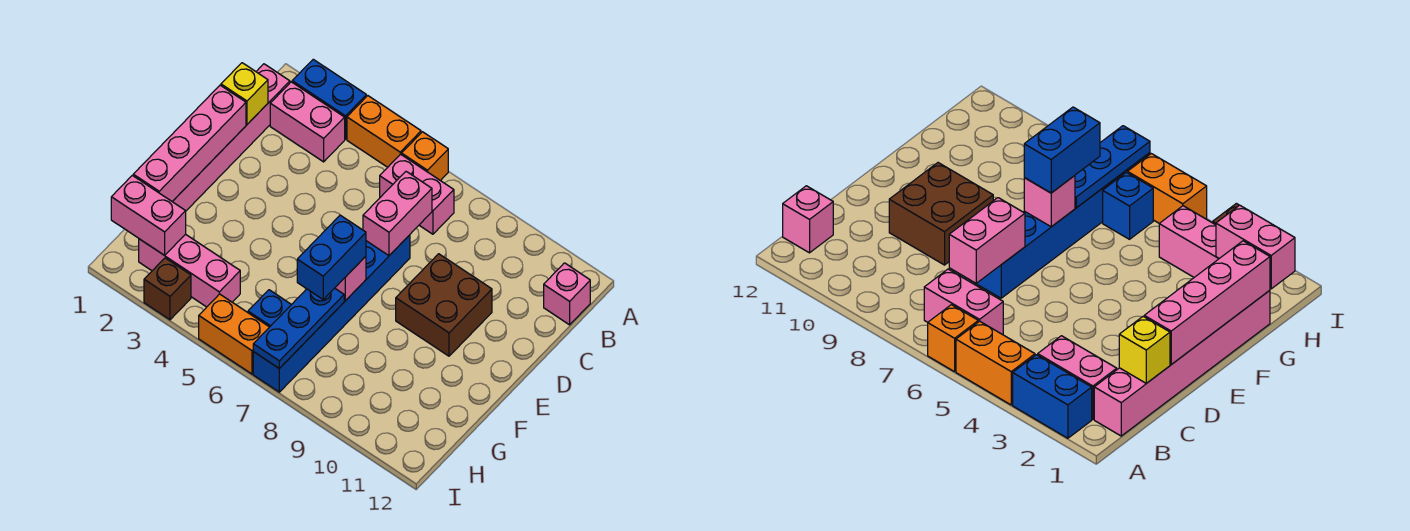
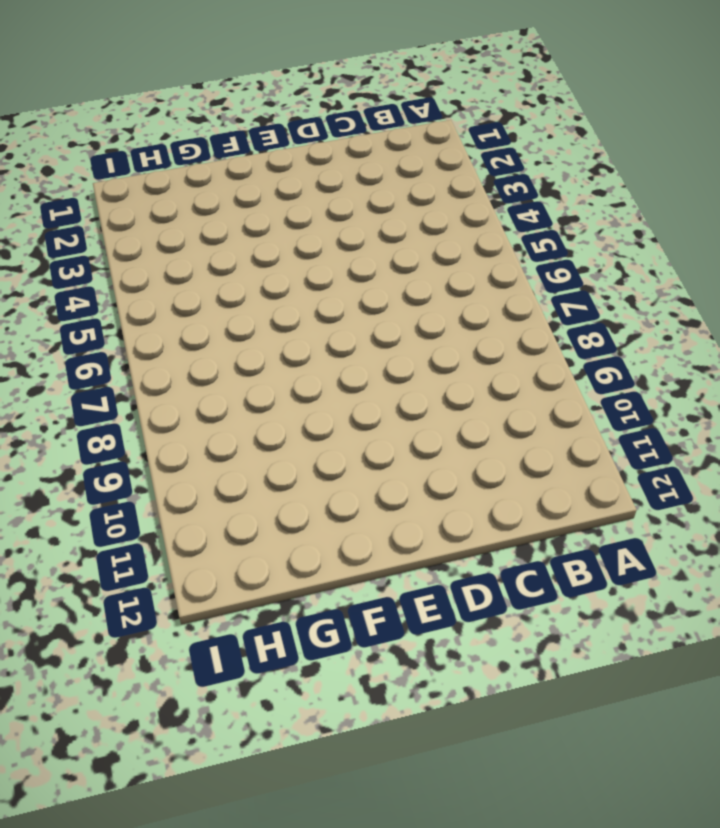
none -> blue brick A2:A3 level 1
none -> orange brick A4:A5 level 1
none -> orange brick A6 level 1

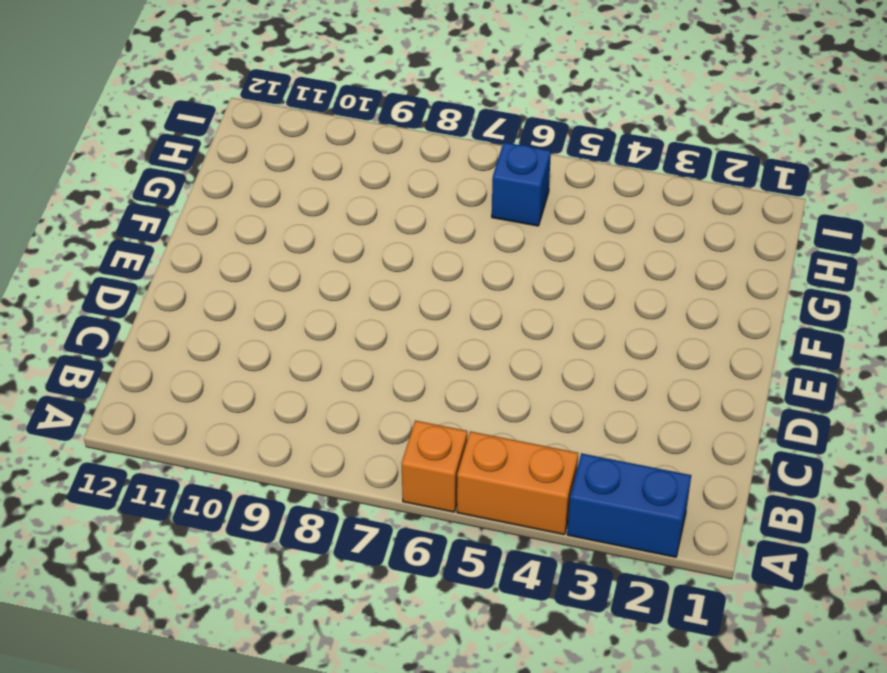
none -> pink brick B1:G1 level 1
none -> pink brick B2:B3 level 1
none -> pink brick B6:B7 level 1

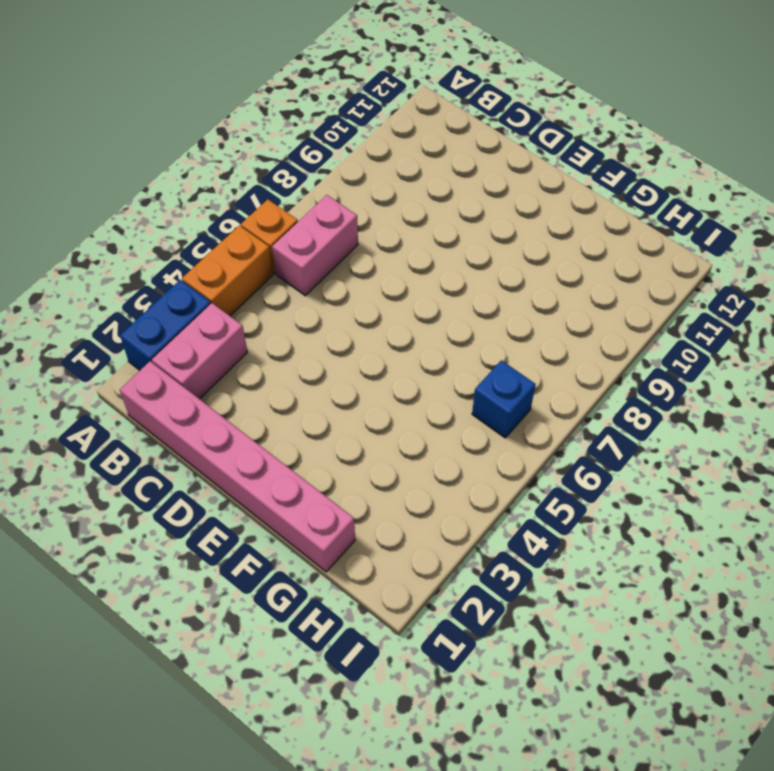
none -> pink brick B12 level 1
none -> blue brick D7:I7 level 1
none -> brown brick D9:E10 level 1

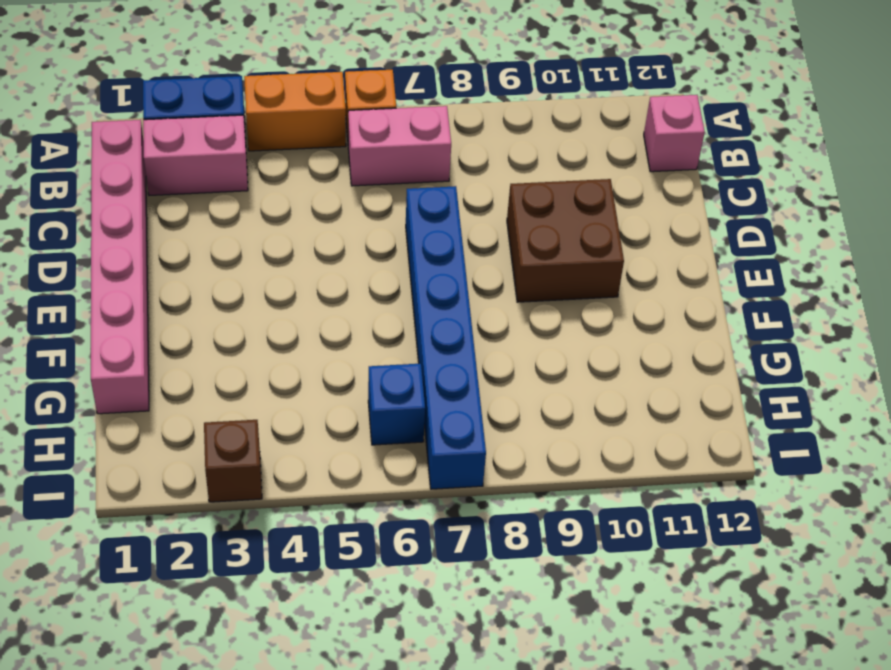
none -> pink brick H2:H4 level 1
none -> orange brick I5:I6 level 1
none -> yellow brick C1 level 2

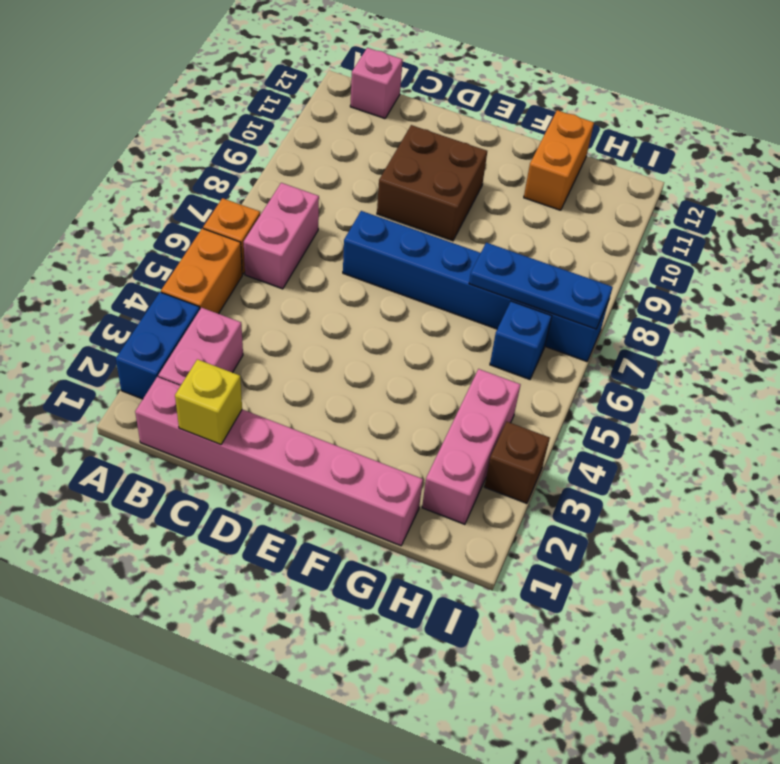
orange brick G11:G12 level 1 -> orange brick I5:I6 level 1
none -> pink brick C7:D7 level 2
none -> pink brick D1:G1 level 2
none -> pink brick F7 level 2

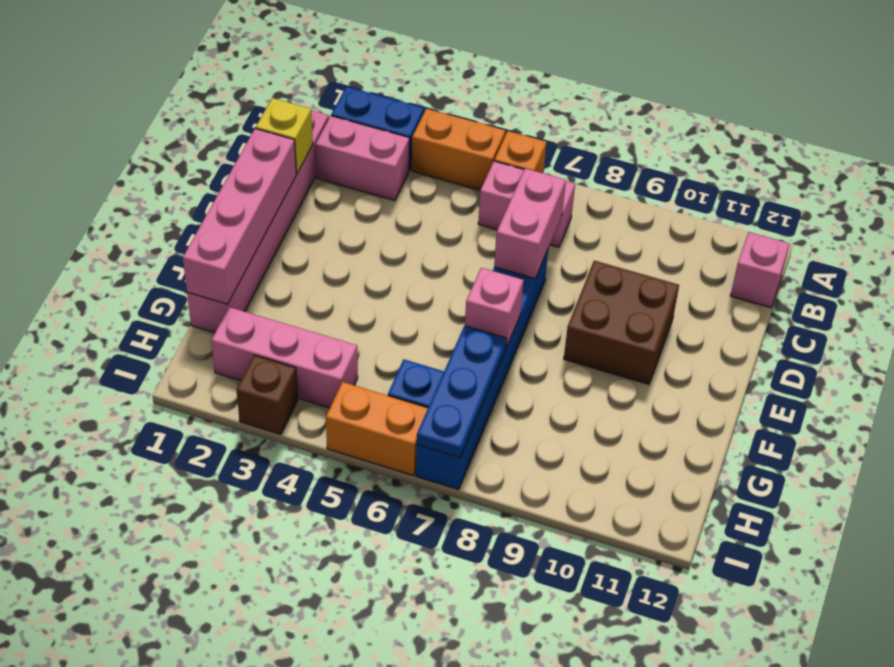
none -> pink brick H1:H2 level 2
none -> blue brick F7:G7 level 3

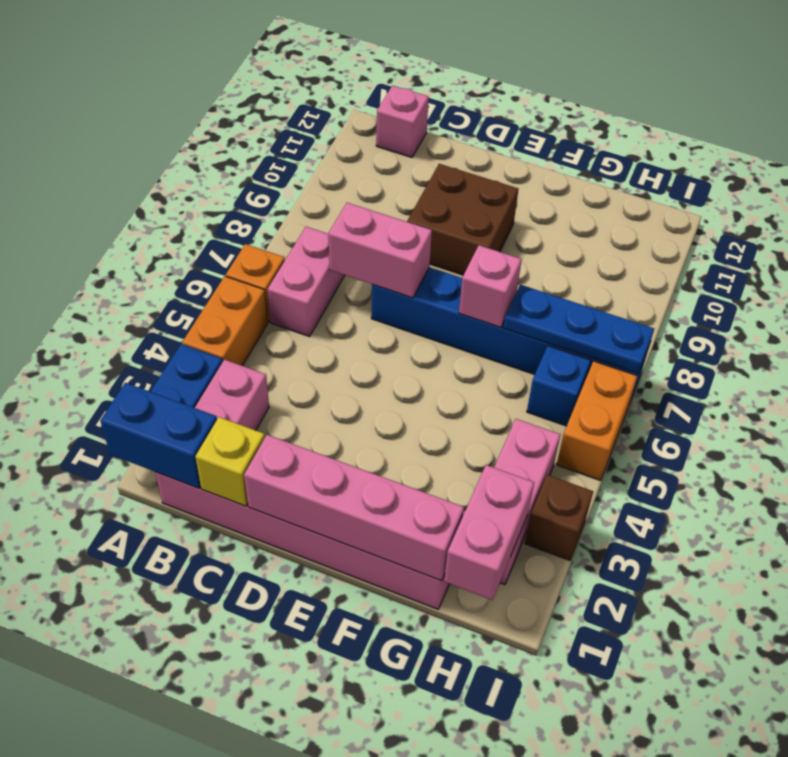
blue brick A1:B1 level 2 -> blue brick F7:G7 level 3

